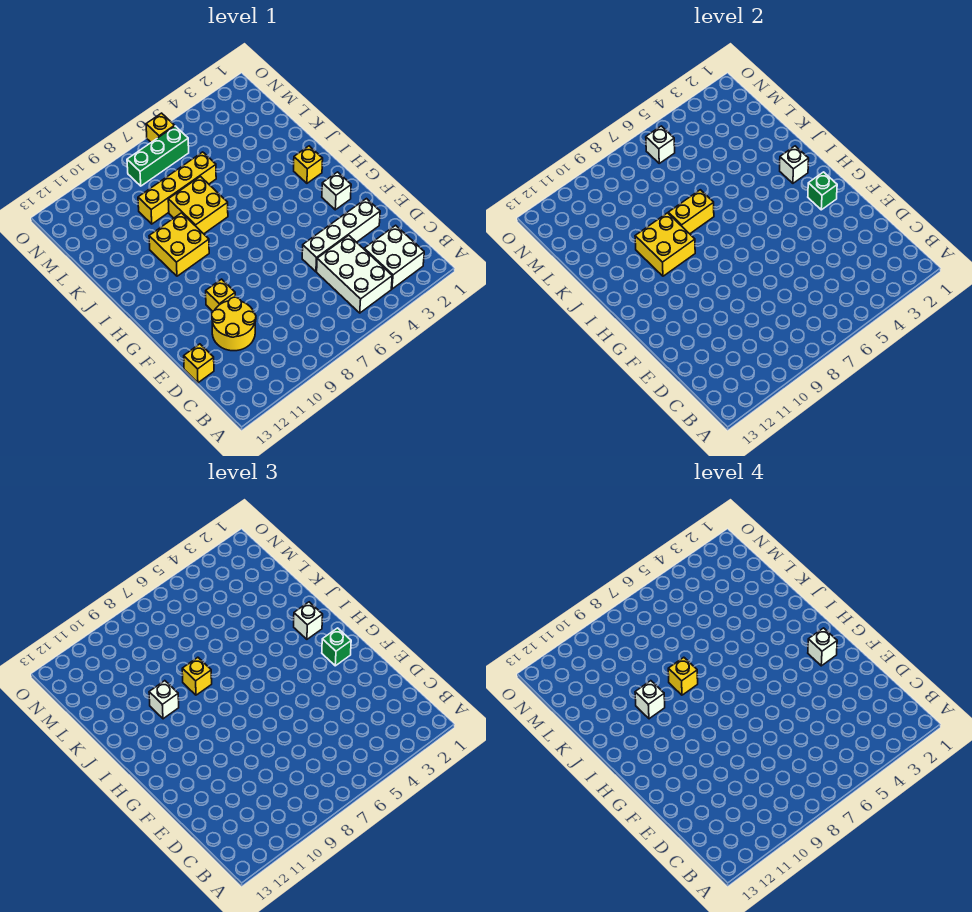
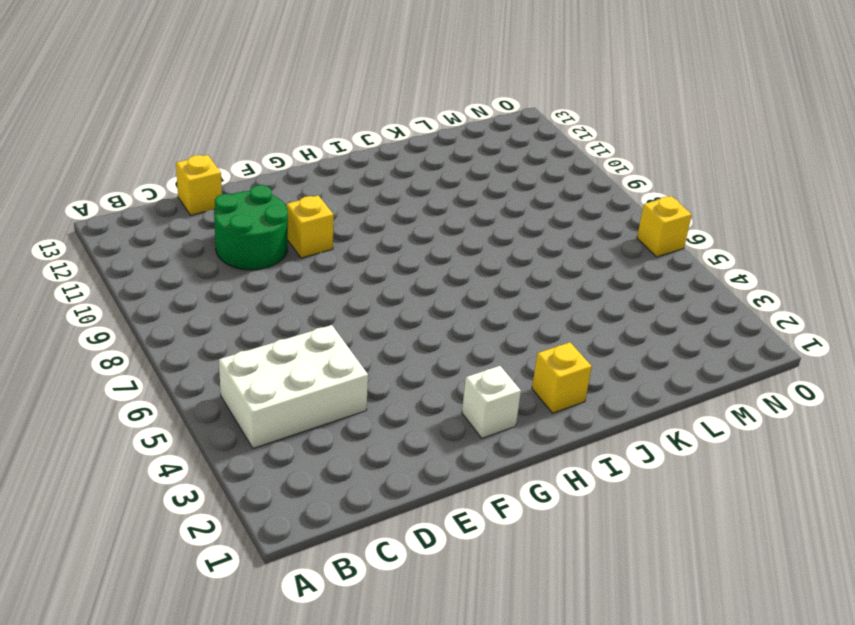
green round brick D10:E11 level 1 -> yellow round brick D10:E11 level 1
none -> white brick B2:C3 level 1
none -> white brick E2:E5 level 1
none -> yellow brick I9:J10 level 1

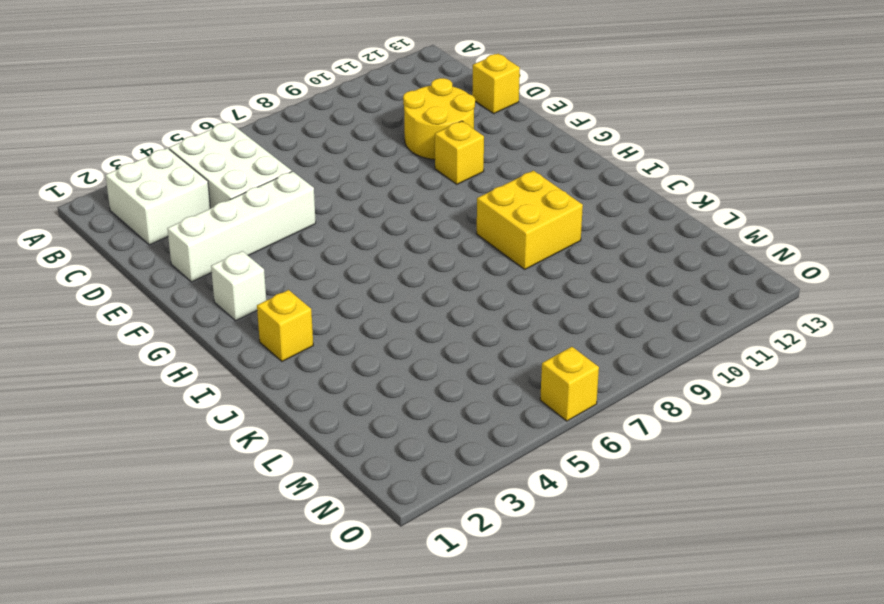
none -> yellow brick J7:K8 level 1
none -> yellow brick L6:L9 level 1
none -> green brick N6:N8 level 1

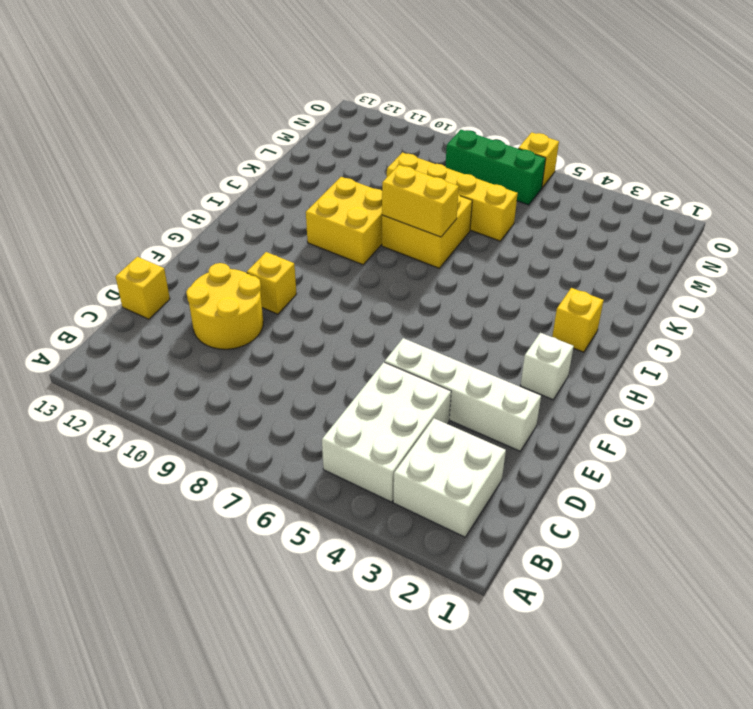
none -> green brick G2 level 2
none -> white brick I2 level 2
none -> yellow brick I9:J10 level 2

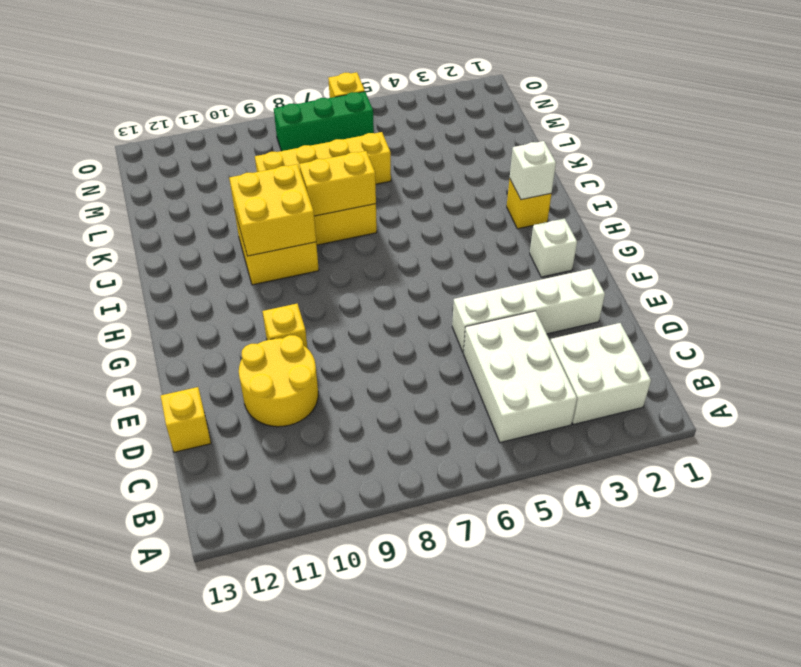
none -> green brick G2 level 2
none -> white brick N6 level 2
none -> green brick G2 level 3

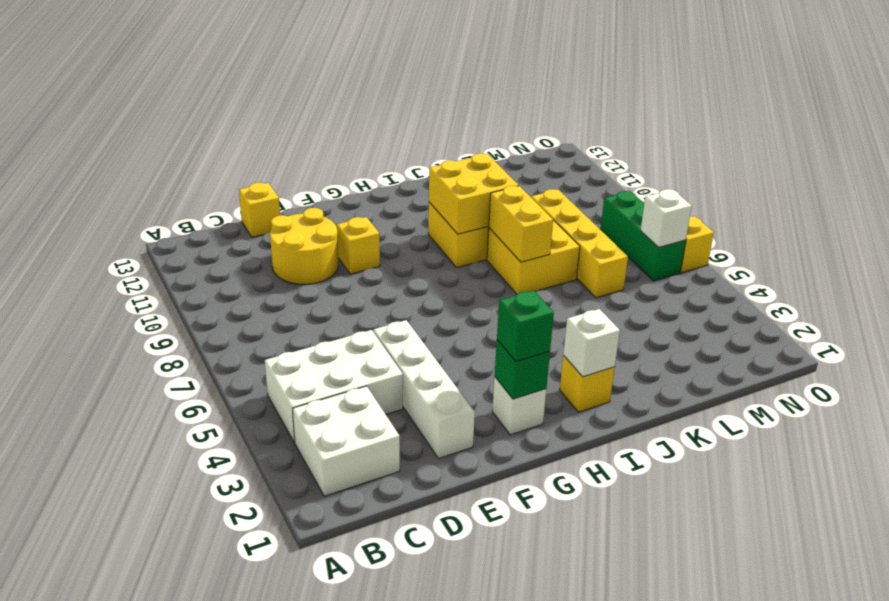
none -> white brick I2 level 3
none -> yellow brick J8 level 3
none -> white brick J10 level 3

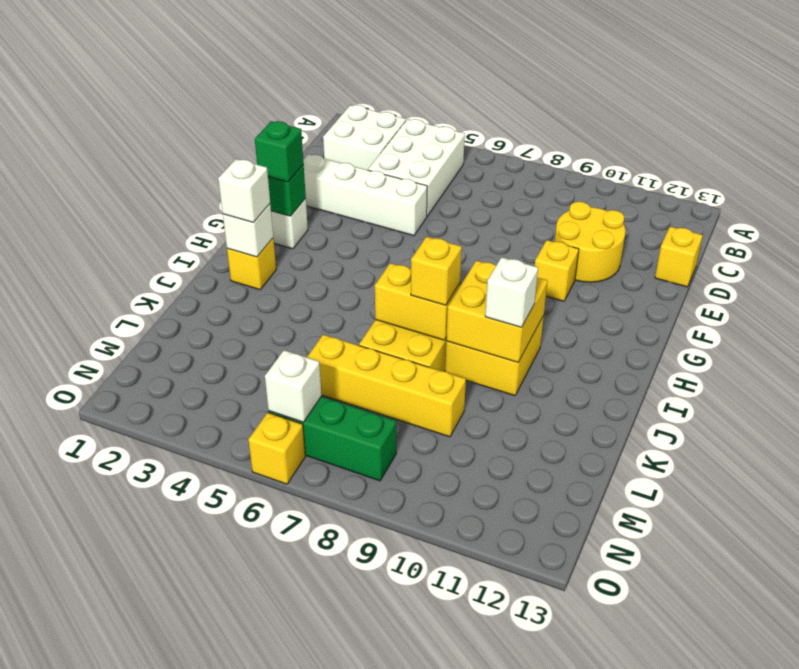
none -> white brick G2 level 4
none -> yellow brick J8 level 4
none -> white brick J10 level 4

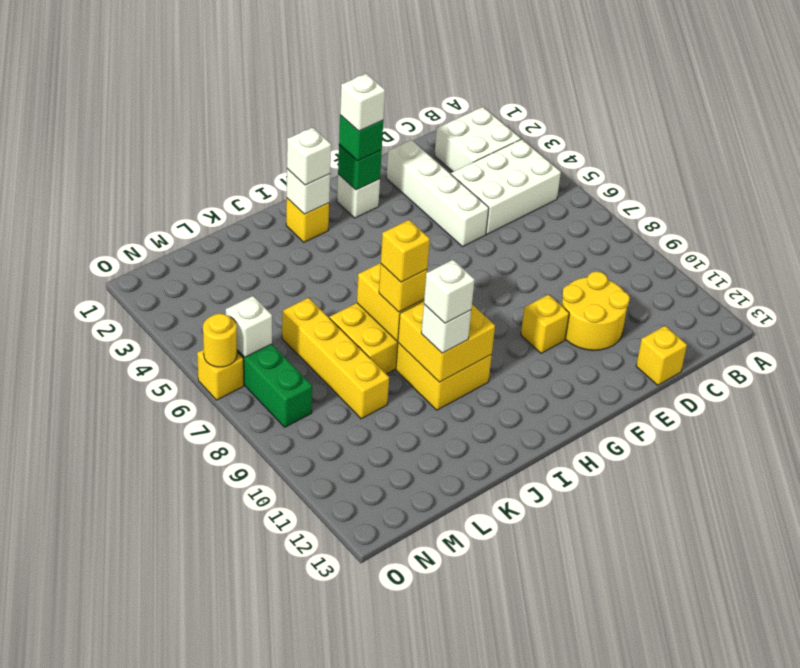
yellow round brick O6 level 2 -> none

